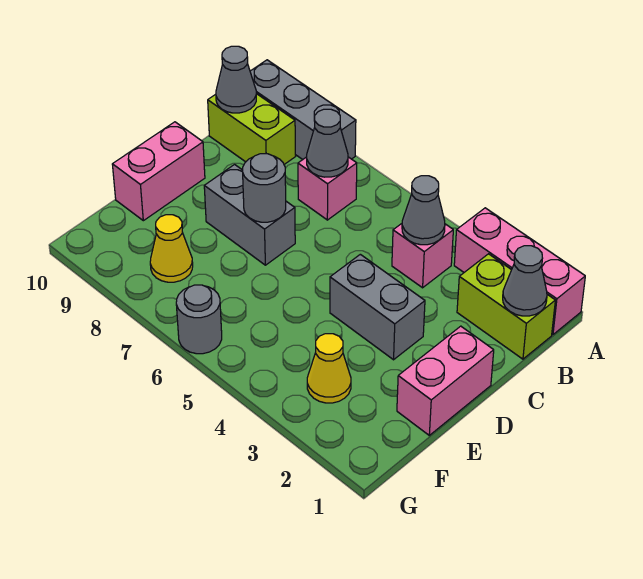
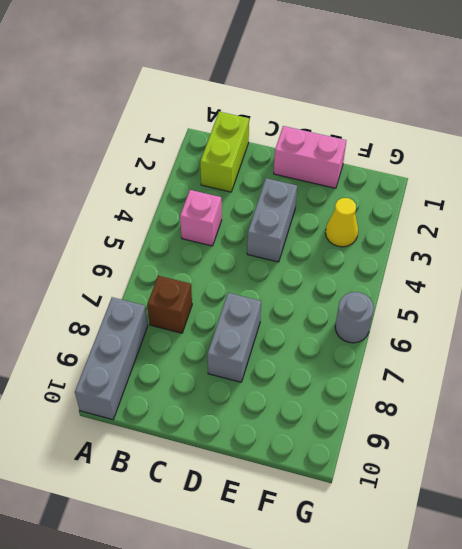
brown brick B7 level 1 -> pink brick B7 level 1
none -> pink brick A1:A3 level 1
none -> lime brick B9:B10 level 1
none -> pink brick D10:E10 level 1

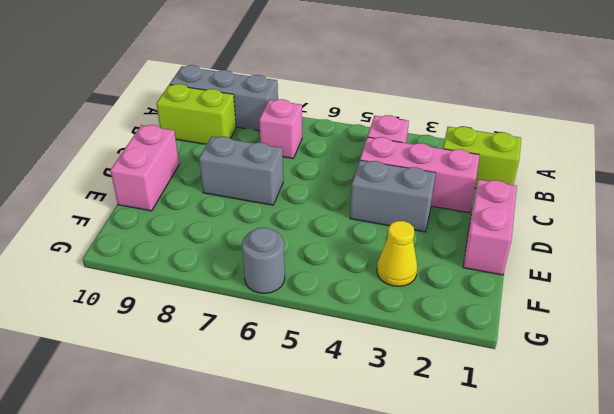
pink brick C2:C4 level 1 -> pink brick A1:A3 level 1
none -> yellow cone F8 level 1
none -> grey cone B1 level 2
none -> grey cone B4 level 2

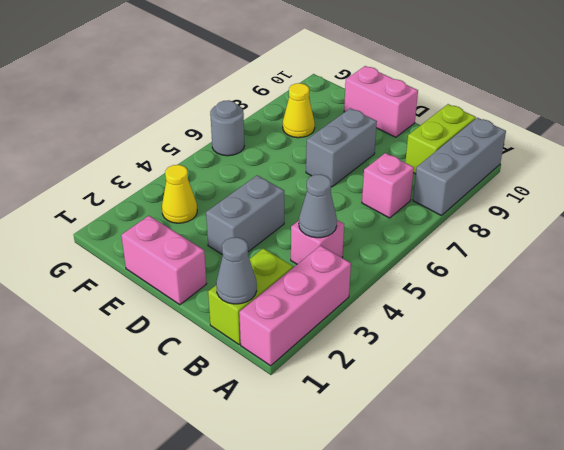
none -> grey cone B7 level 2
none -> grey cone B10 level 2
none -> grey round brick D7 level 2

